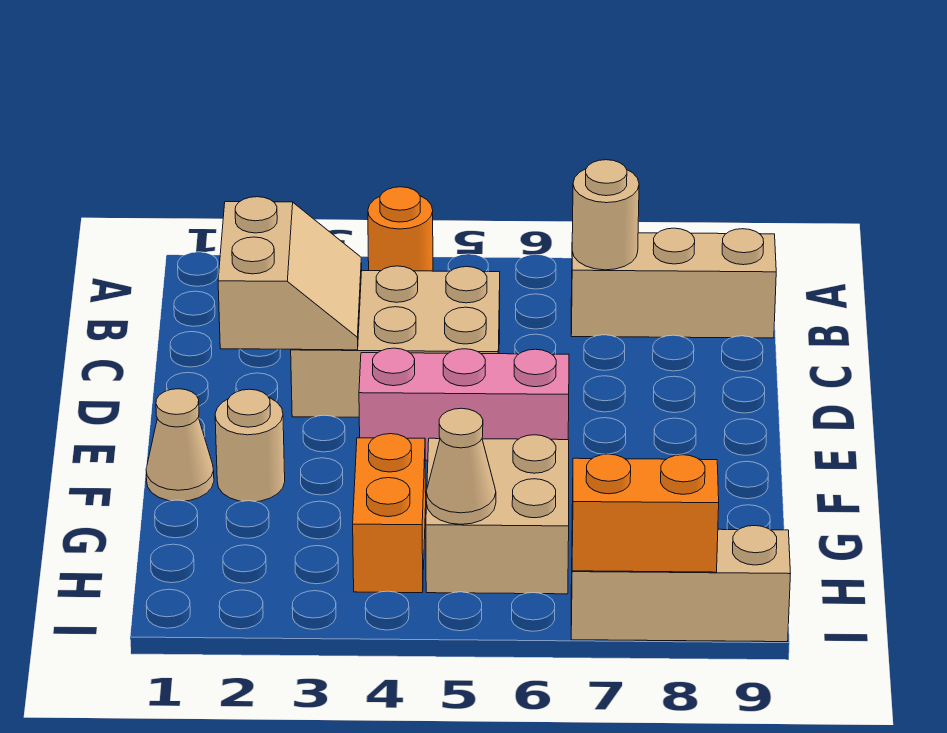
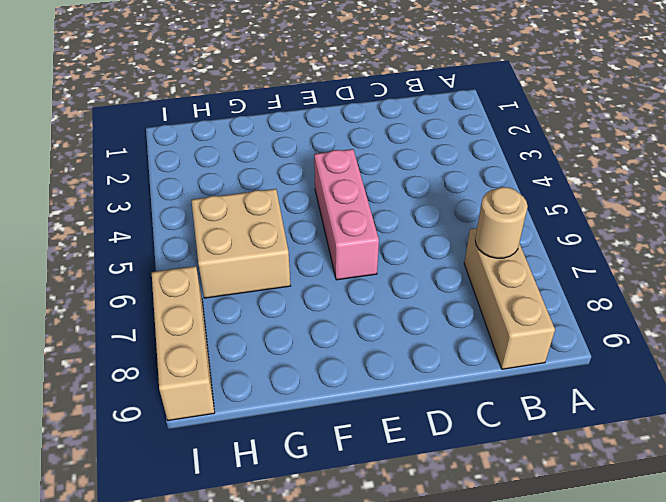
none -> orange round brick A4 level 1
none -> tan brick C3:D5 level 1
none -> tan cone F1 level 1

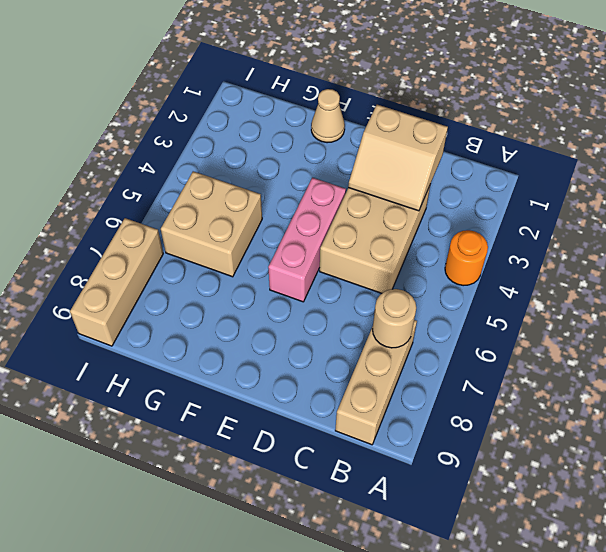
none -> tan round brick F2 level 1
none -> orange brick G4:H4 level 1
none -> tan cone H5 level 2

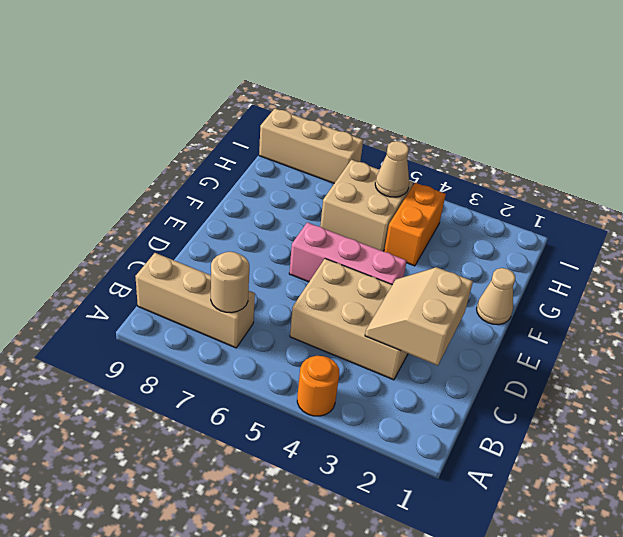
none -> tan round brick F2 level 1
none -> orange brick I7:I8 level 2

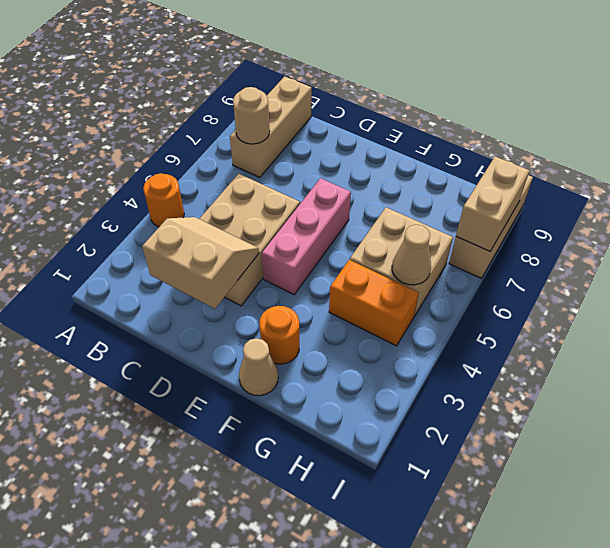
orange round brick F2 level 1 -> tan round brick F2 level 1
tan brick I7:I8 level 2 -> orange brick I7:I8 level 2

